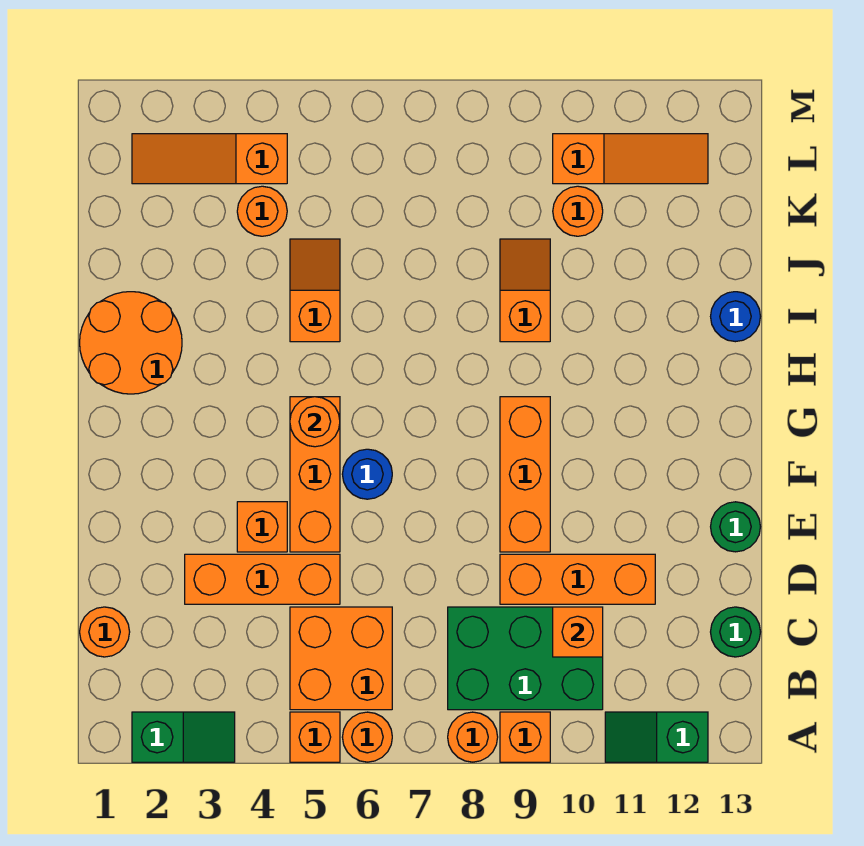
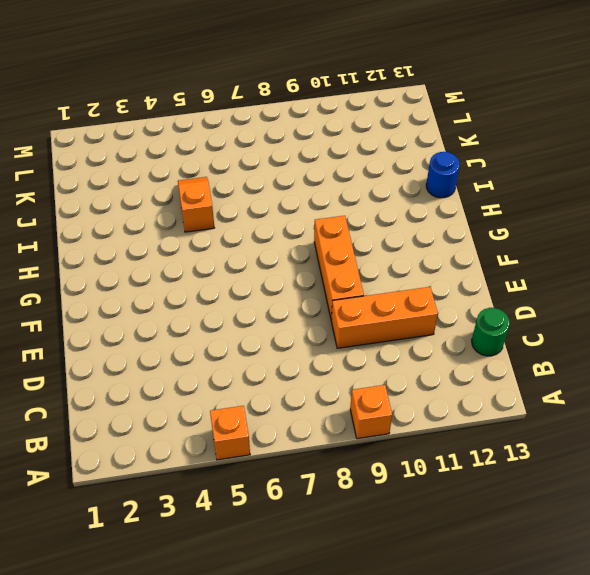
none -> green slope A2:A3 level 1 top 2
none -> orange round brick A6 level 1
none -> orange round brick A8 level 1

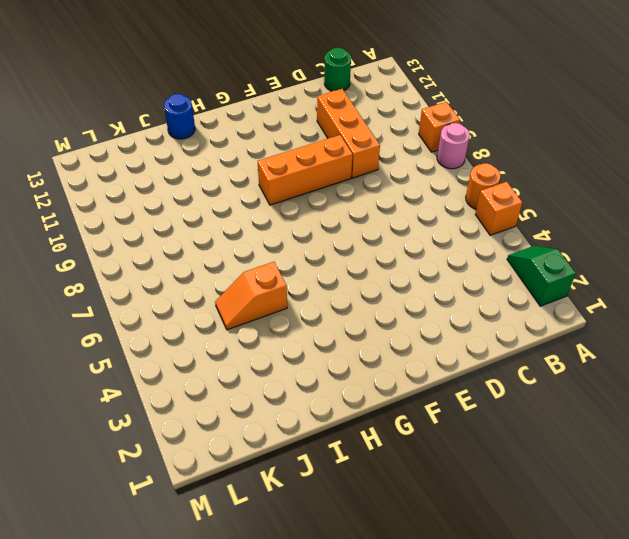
pink round brick A8 level 1 -> orange round brick A8 level 1
none -> green slope A11:A12 level 1 top 12
none -> orange brick B5:C6 level 1
none -> green brick B8:C10 level 1

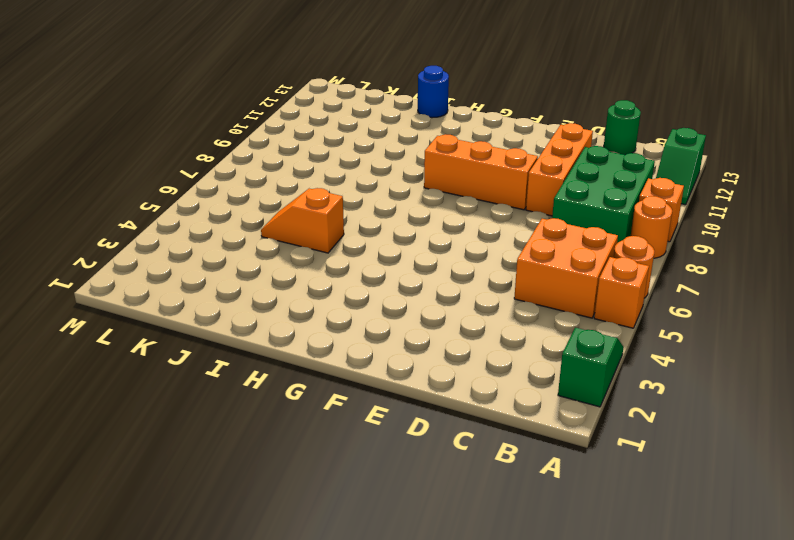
none -> orange round brick C1 level 1
none -> orange brick D3:D5 level 1
none -> orange brick E4 level 1

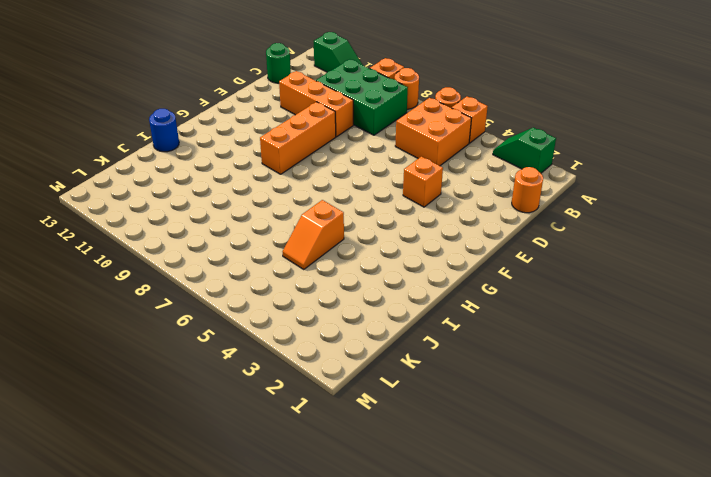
none -> orange brick D3:D5 level 1
none -> orange brick E5:G5 level 1
none -> green round brick E13 level 1

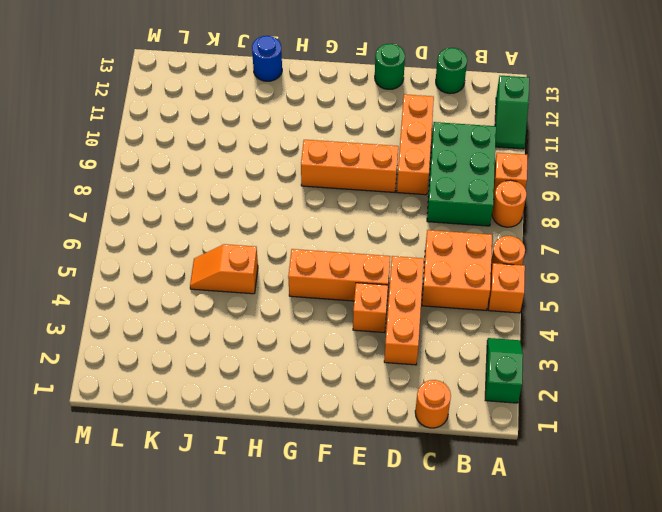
none -> blue round brick F6 level 1
none -> orange round brick H1:I2 level 1
none -> orange slope I9:J9 level 1 top I

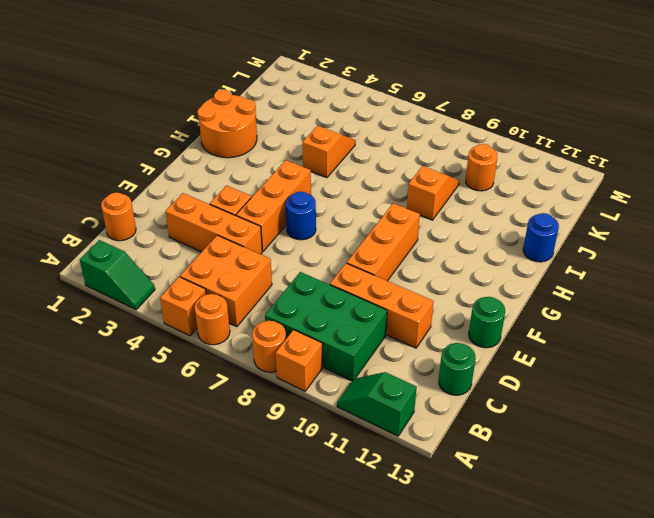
none -> orange round brick K4 level 1
none -> orange slope L2:L4 level 1 top 4
none -> orange slope L10:L12 level 1 top 10

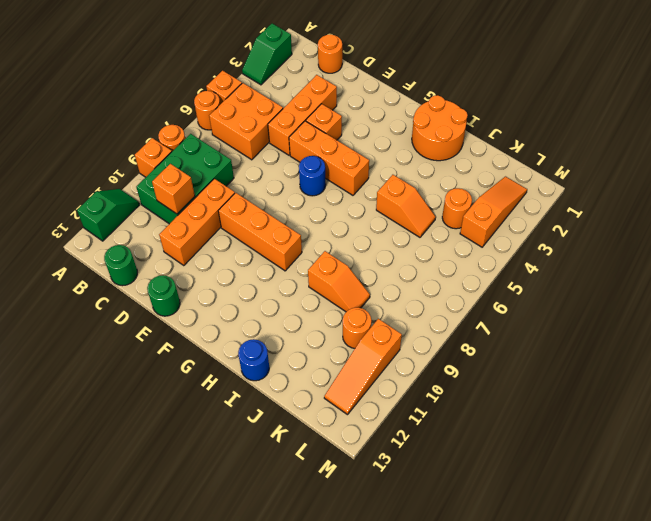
none -> orange round brick G5 level 2

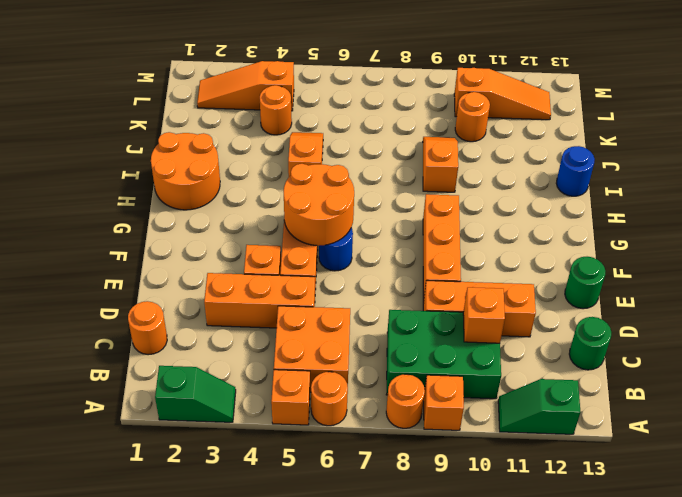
orange round brick F5:G6 level 2 -> orange round brick G5 level 2

